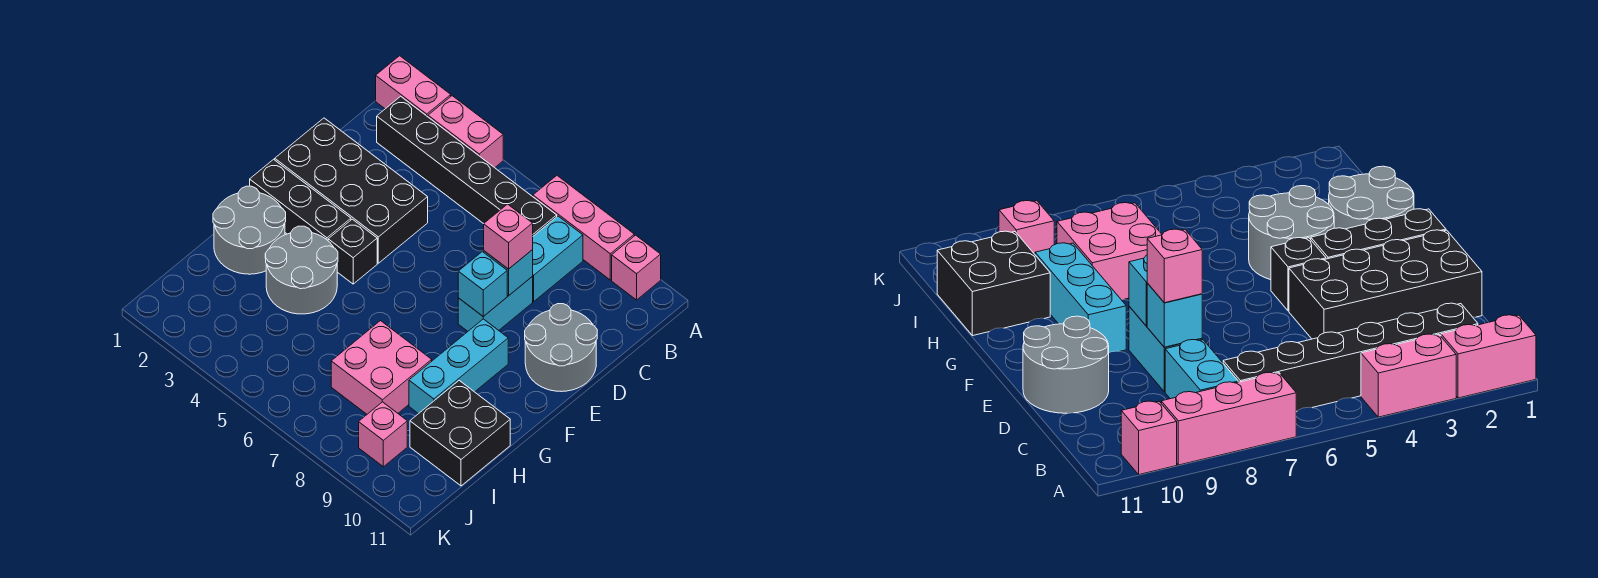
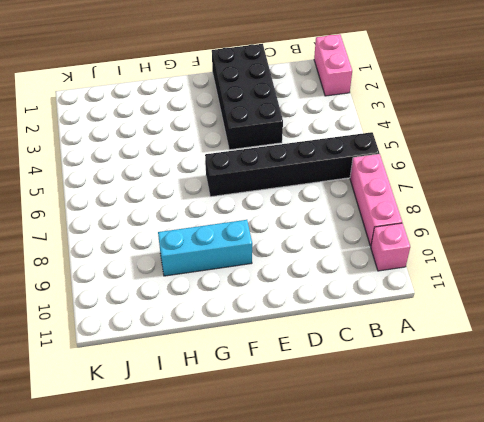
black brick A6:F6 level 1 -> black brick B2:B7 level 1
none -> pink brick A3:A4 level 1
none -> cyan brick B8:C8 level 1
none -> cyan brick D8:E8 level 1

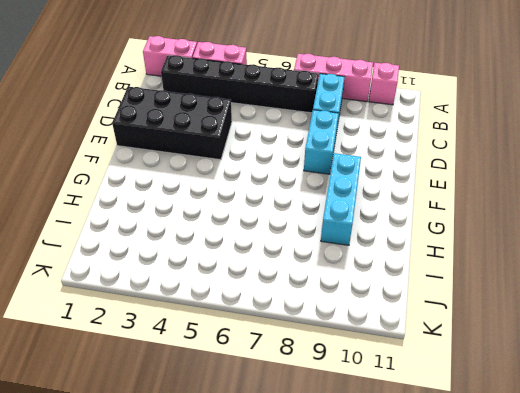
none -> grey round brick D10:E11 level 1
none -> black brick F1:F3 level 1
none -> black brick F4 level 1

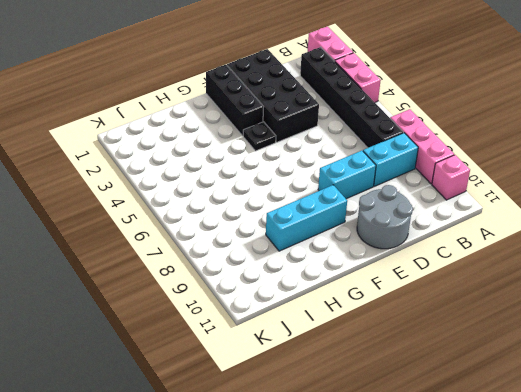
black plate F4 level 1 -> black brick F4 level 1
none -> grey round brick G1:H2 level 1
none -> grey round brick G3:H4 level 1
none -> pink brick H7:I8 level 1

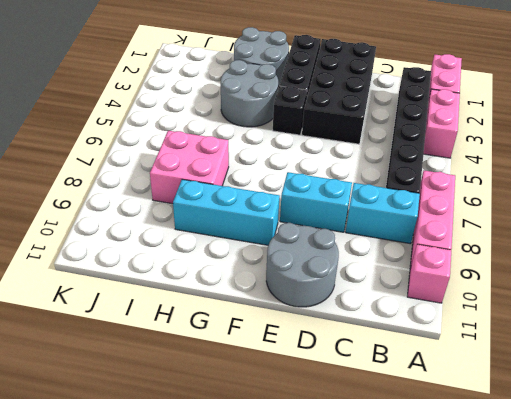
none -> black brick H10:I11 level 1
none -> pink brick J9 level 1
none -> cyan brick D8 level 2

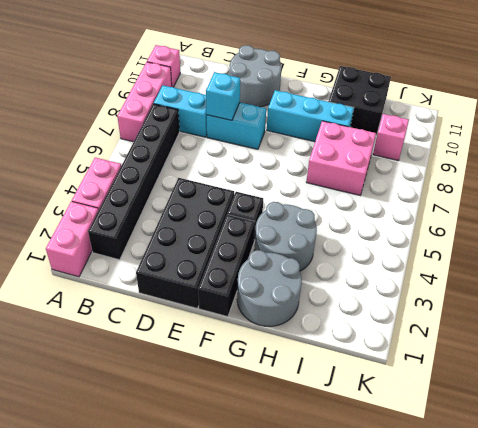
none -> cyan brick E8 level 2
none -> pink brick D8 level 3

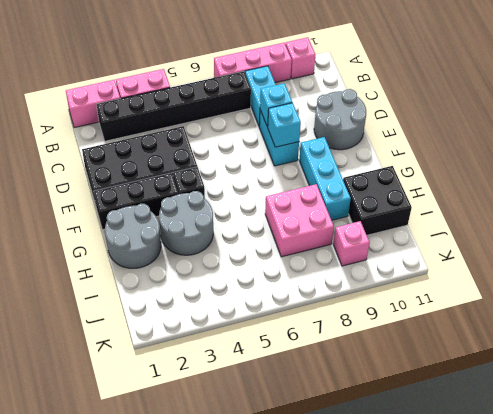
none -> pink brick D8 level 3

